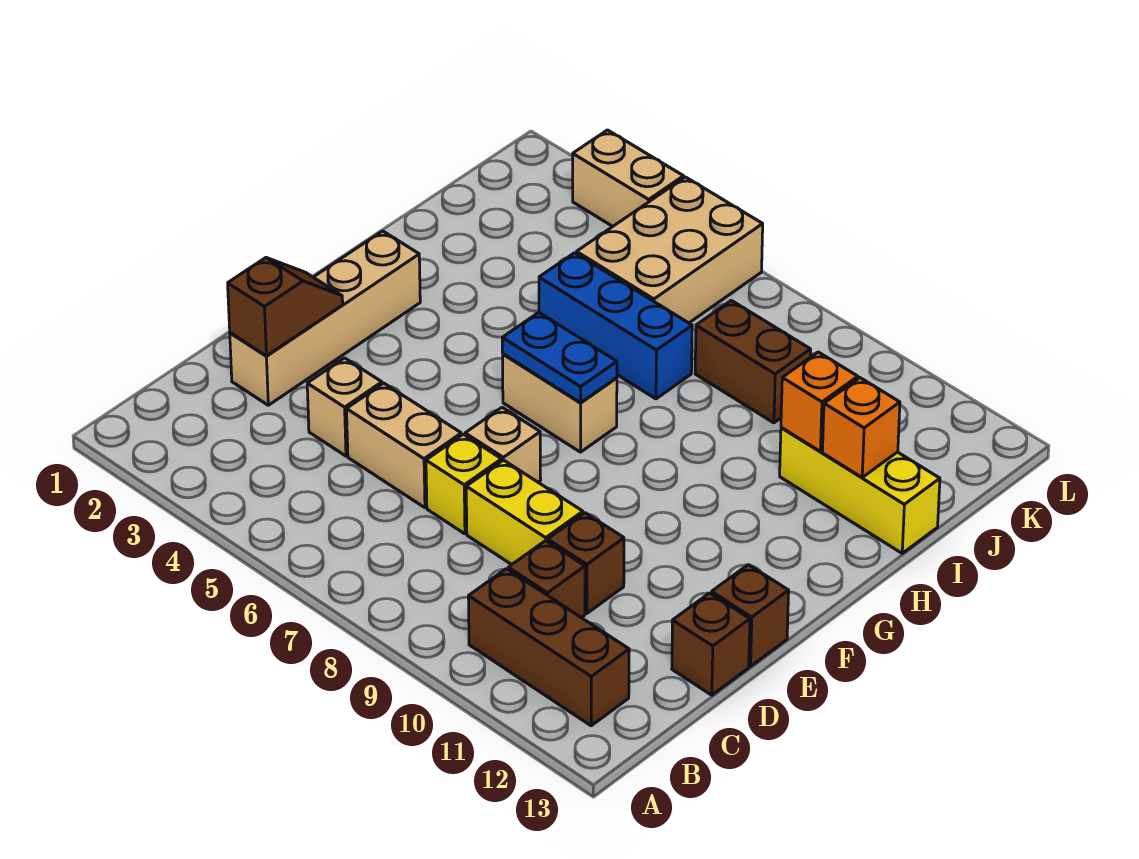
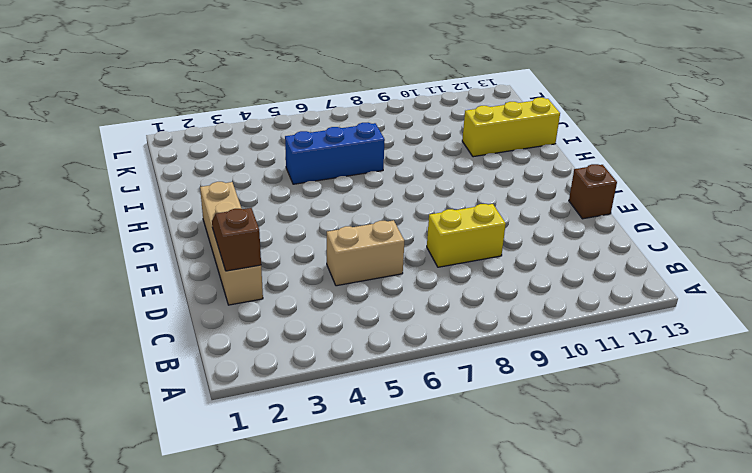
none -> brown brick B10:B12 level 1
none -> brown brick C10 level 1
none -> tan brick D4 level 1

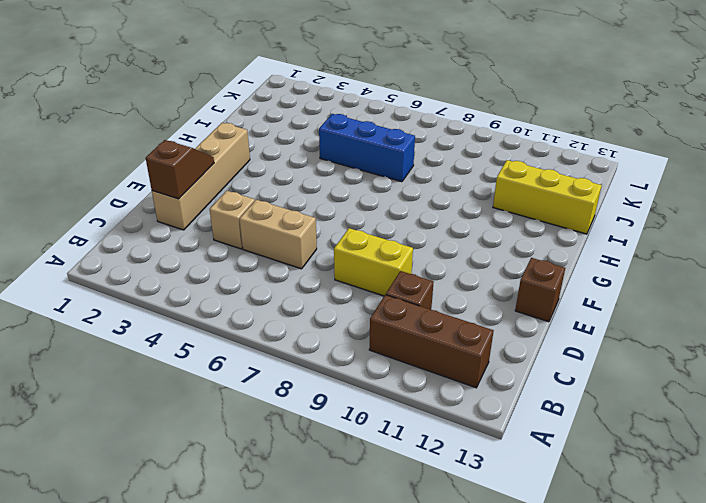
none -> yellow brick D7 level 1
none -> brown brick D10 level 1
none -> brown brick D13 level 1

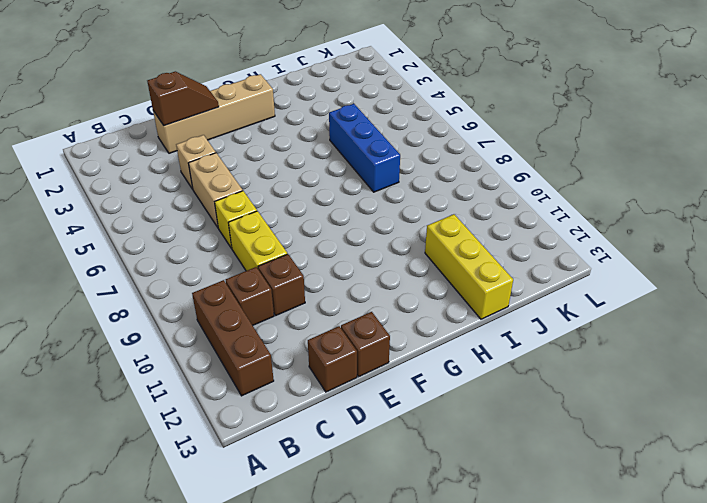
none -> tan brick E7 level 1
none -> tan brick G6:G7 level 1
none -> tan brick J5:L6 level 1

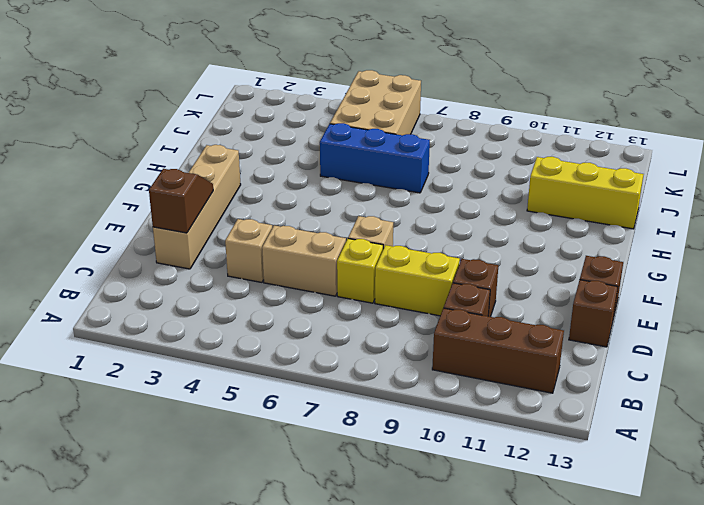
none -> tan brick G6:G7 level 1
none -> brown brick J8:J9 level 1
none -> tan brick L3:L4 level 1

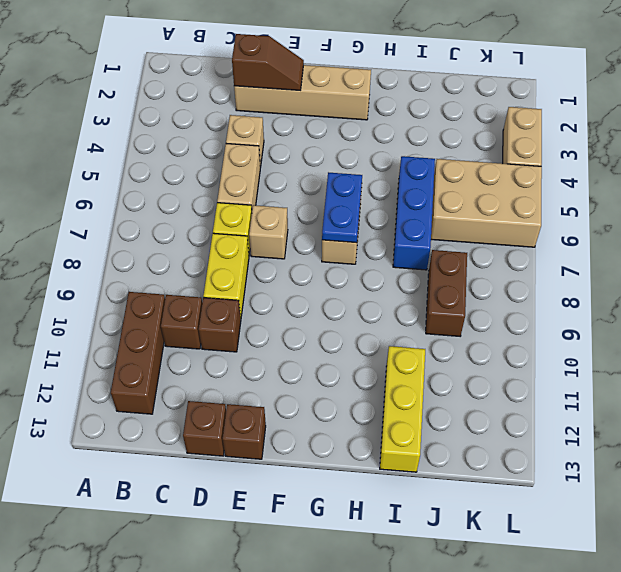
none -> orange brick I11 level 2
none -> orange brick I12 level 2

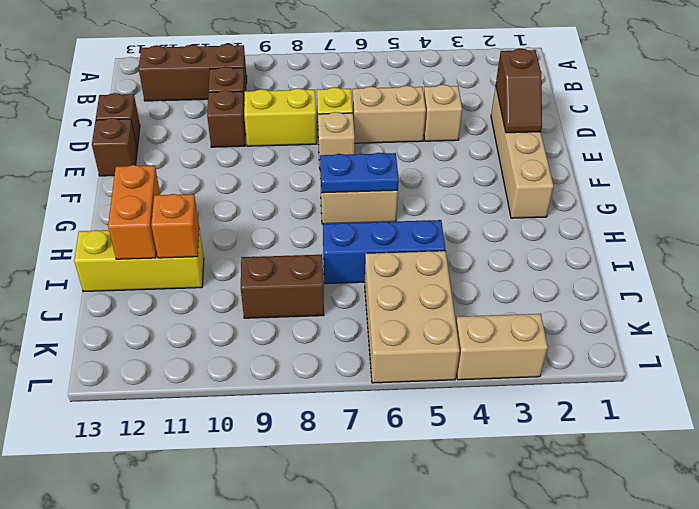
orange brick H12:I12 level 2 -> orange brick I12 level 2

